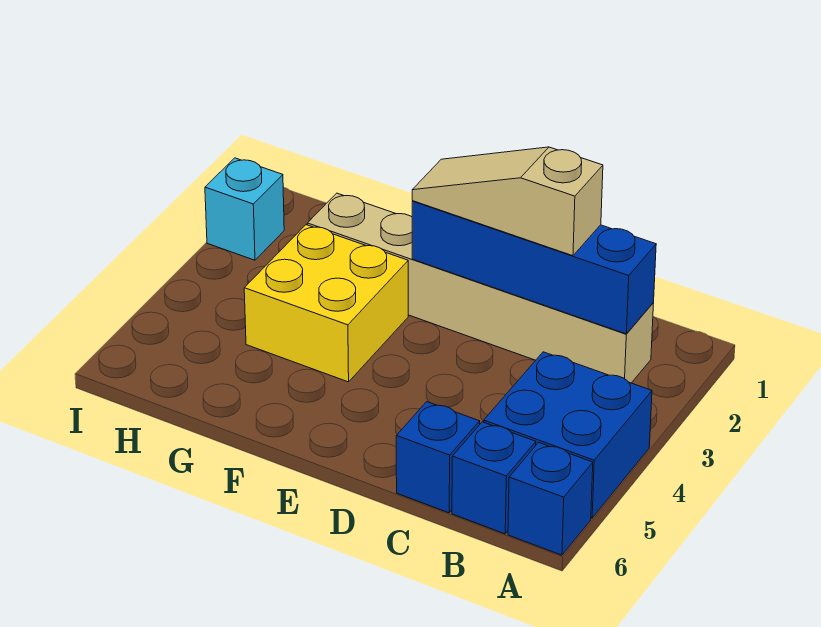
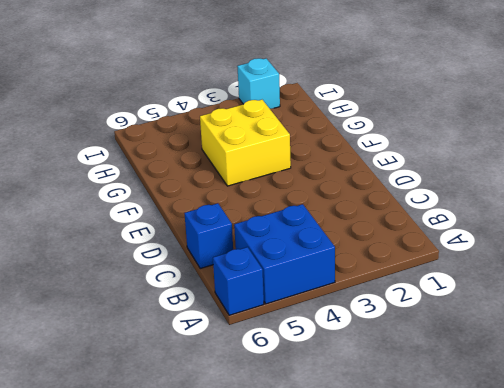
none -> tan brick B2:G2 level 1
none -> blue brick B6 level 1

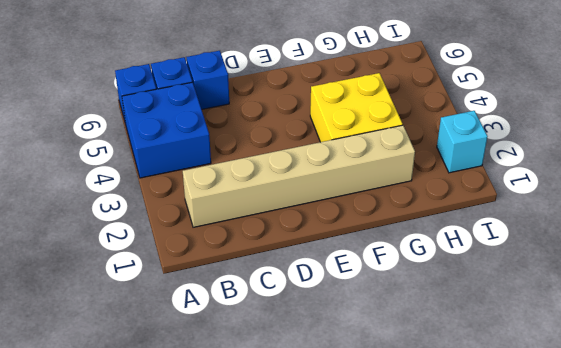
none -> blue brick B2:E2 level 2
none -> tan slope C2:E2 level 3 top C

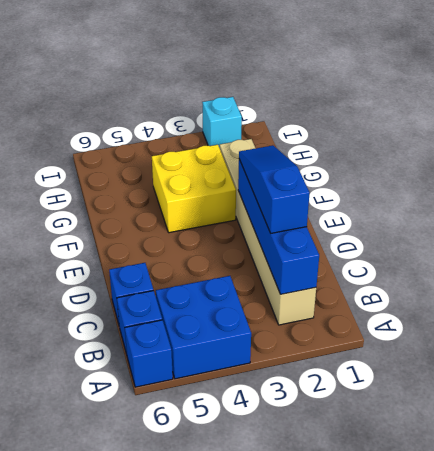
blue slope C2:E2 level 3 top C -> tan slope C2:E2 level 3 top C

